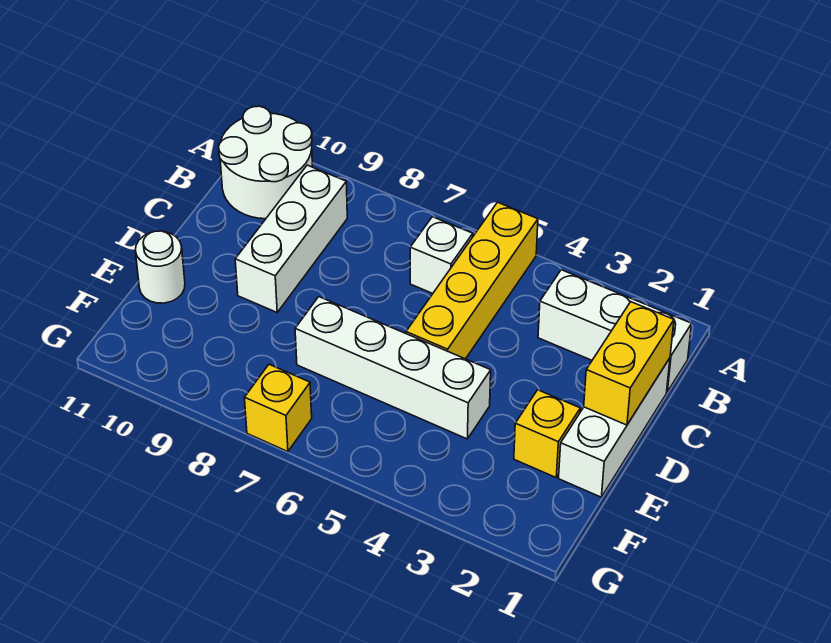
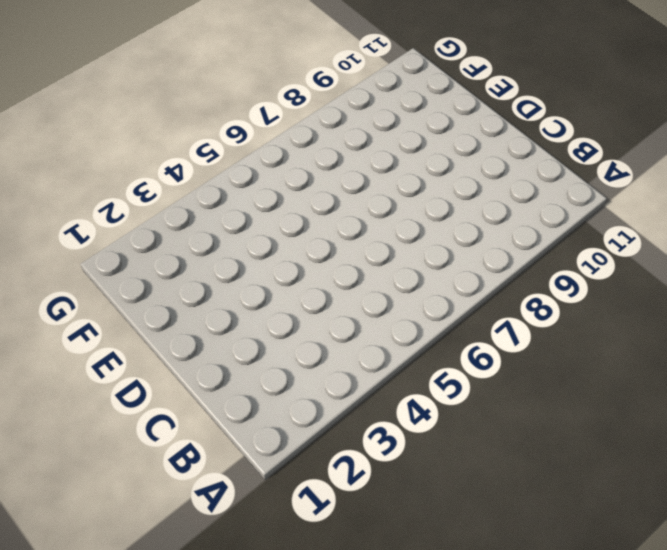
none -> yellow brick A5:D5 level 1
none -> white round brick A10:B11 level 1

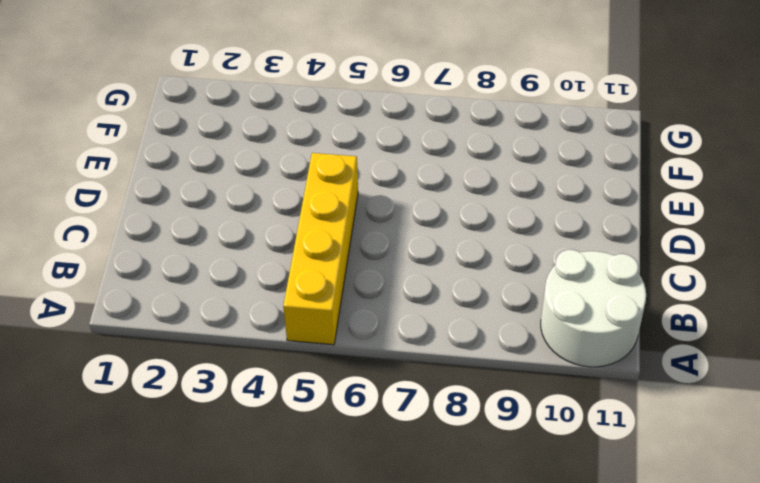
none -> white brick B1:B3 level 1
none -> white brick B6 level 1

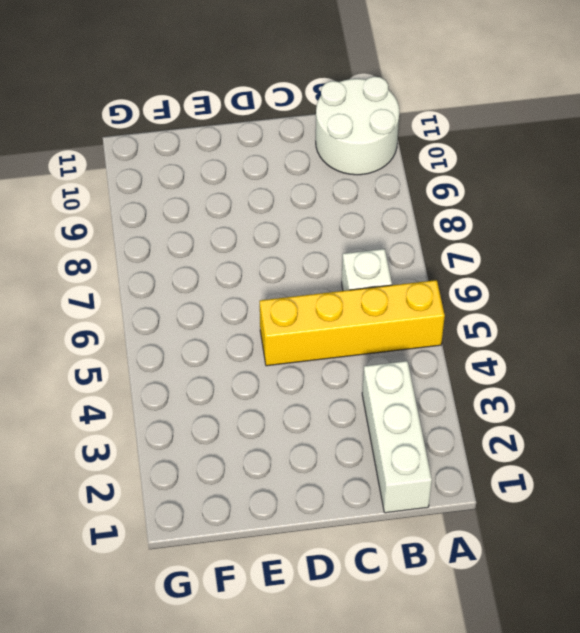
none -> white brick B9:D9 level 1
none -> white brick C1:E1 level 1

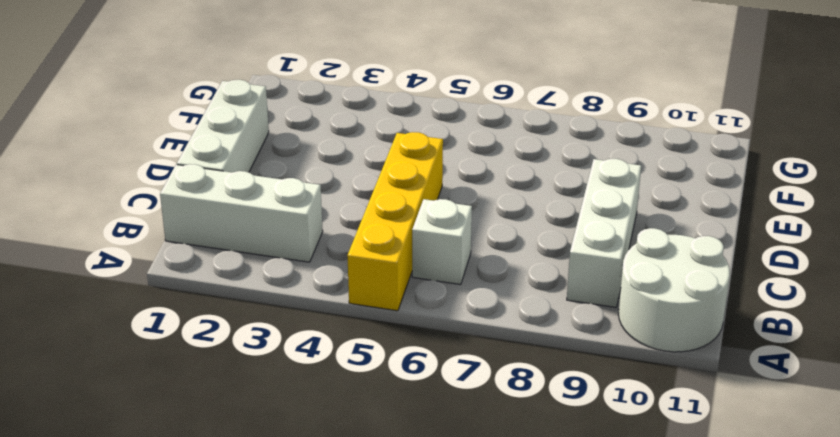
none -> yellow brick E2 level 1
none -> white brick E4:E7 level 1

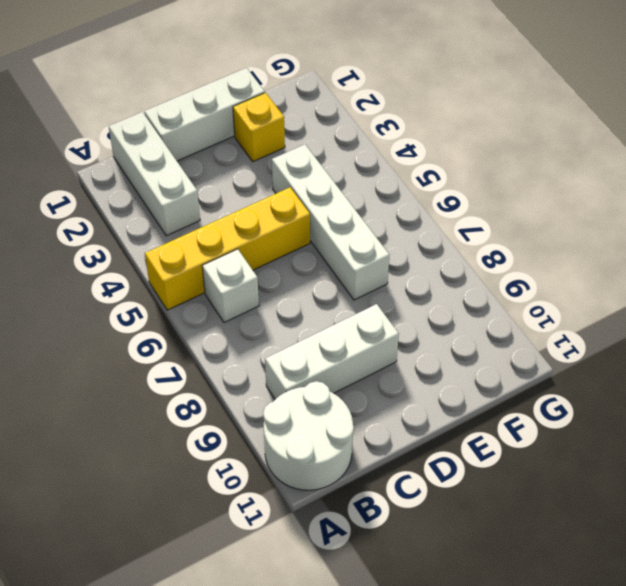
none -> white round brick E11 level 1
none -> yellow brick G7 level 1

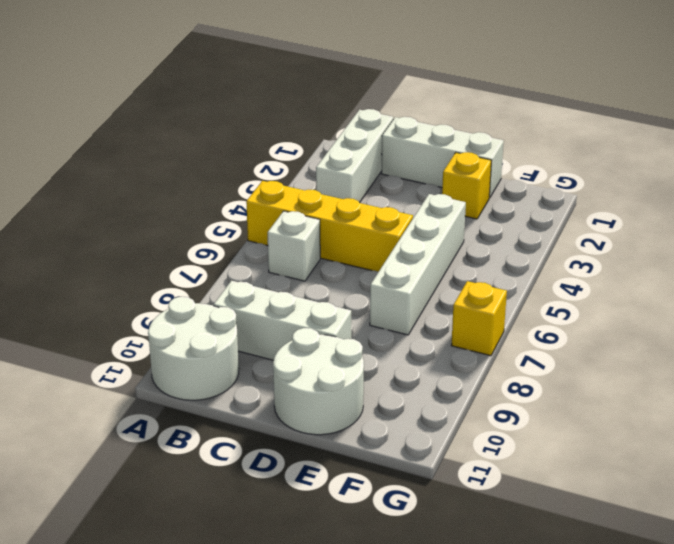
white round brick D10:E11 level 1 -> white round brick E11 level 1
none -> yellow brick C1:D1 level 2

